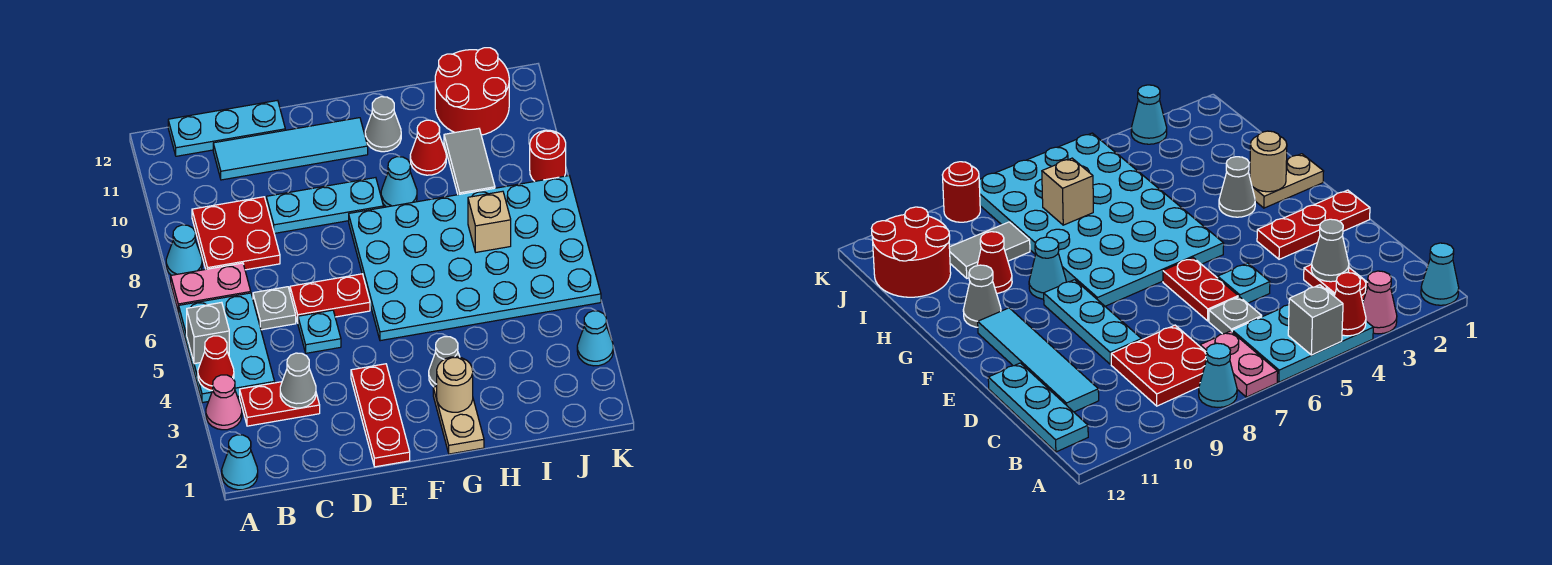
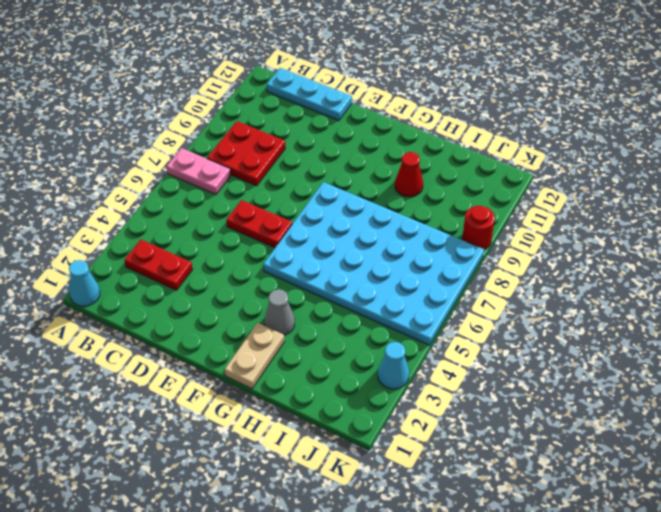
none -> pink cone A3 level 1
none -> cyan plate A4:B6 level 1
none -> cyan cone A8 level 1

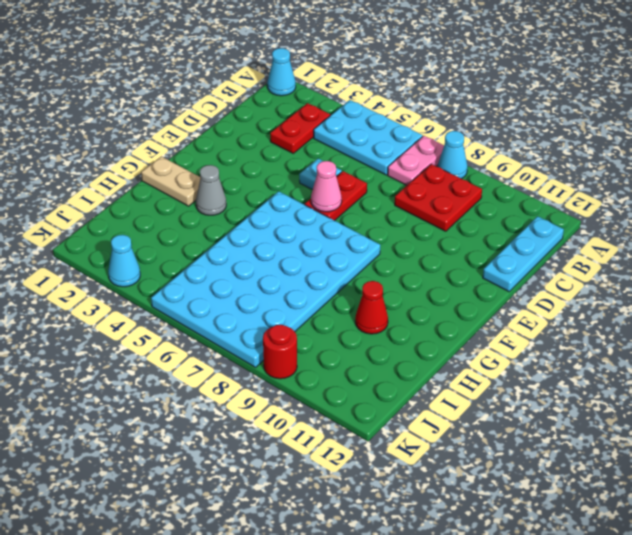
pink cone E6 level 2 -> pink cone A3 level 1
none -> grey plate C6 level 1
none -> cyan tile C11:F11 level 1
none -> cyan plate D9:F9 level 1

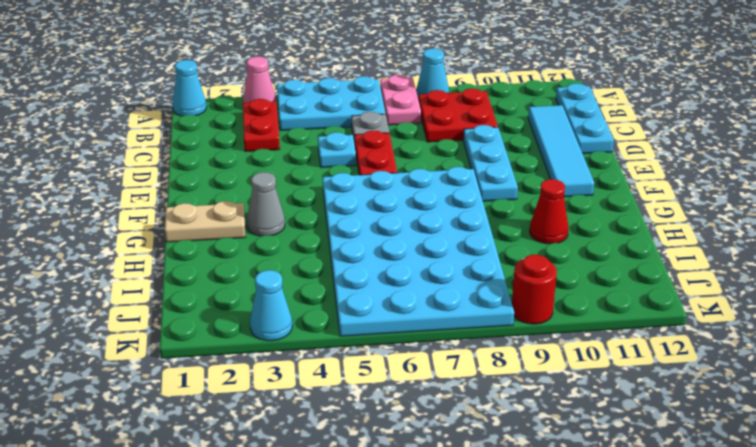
none -> red plate E1:E3 level 1
none -> cyan cone G9 level 1
none -> grey cone G11 level 1

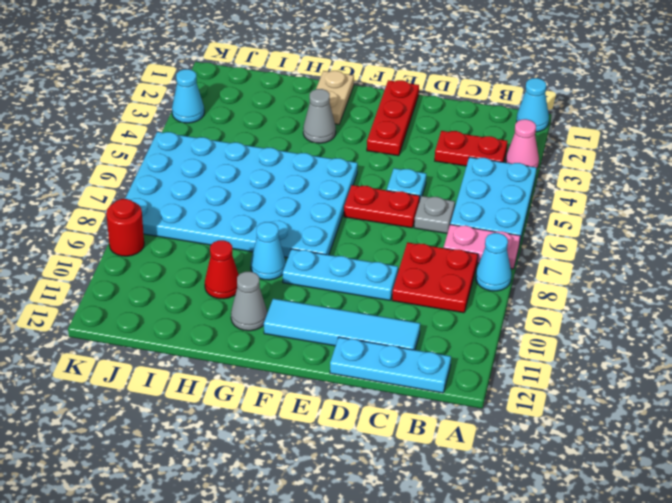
none -> grey tile I9:I10 level 1
none -> red round brick I11:J12 level 1
none -> red cone A4 level 2

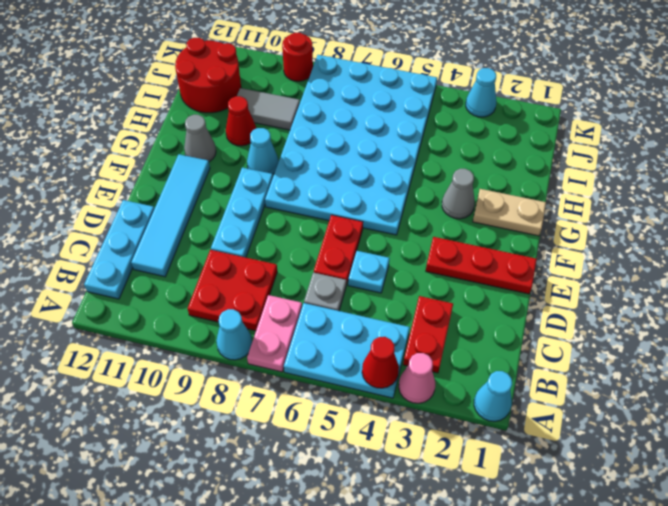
none -> grey brick A5 level 2
none -> grey cone C3 level 2
none -> tan round brick G2 level 2

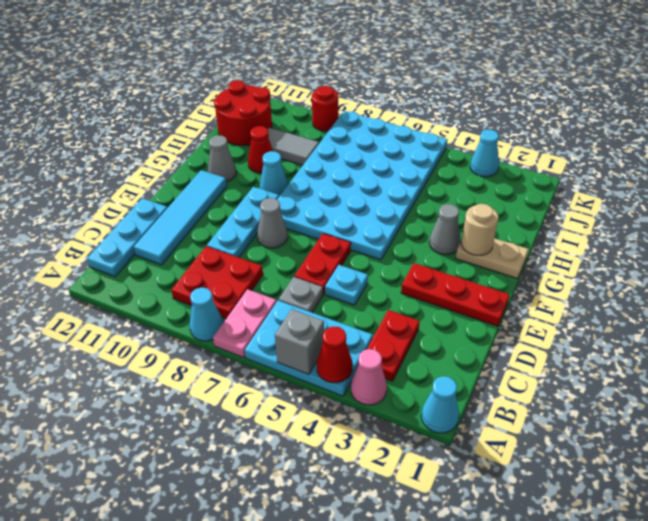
grey cone E8 level 1 -> grey cone C3 level 2
none -> tan brick I7 level 2

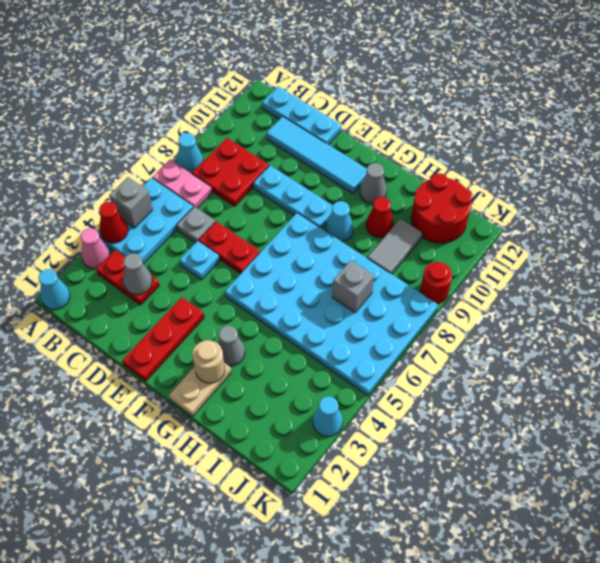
grey brick I7 level 2 -> tan brick I7 level 2

